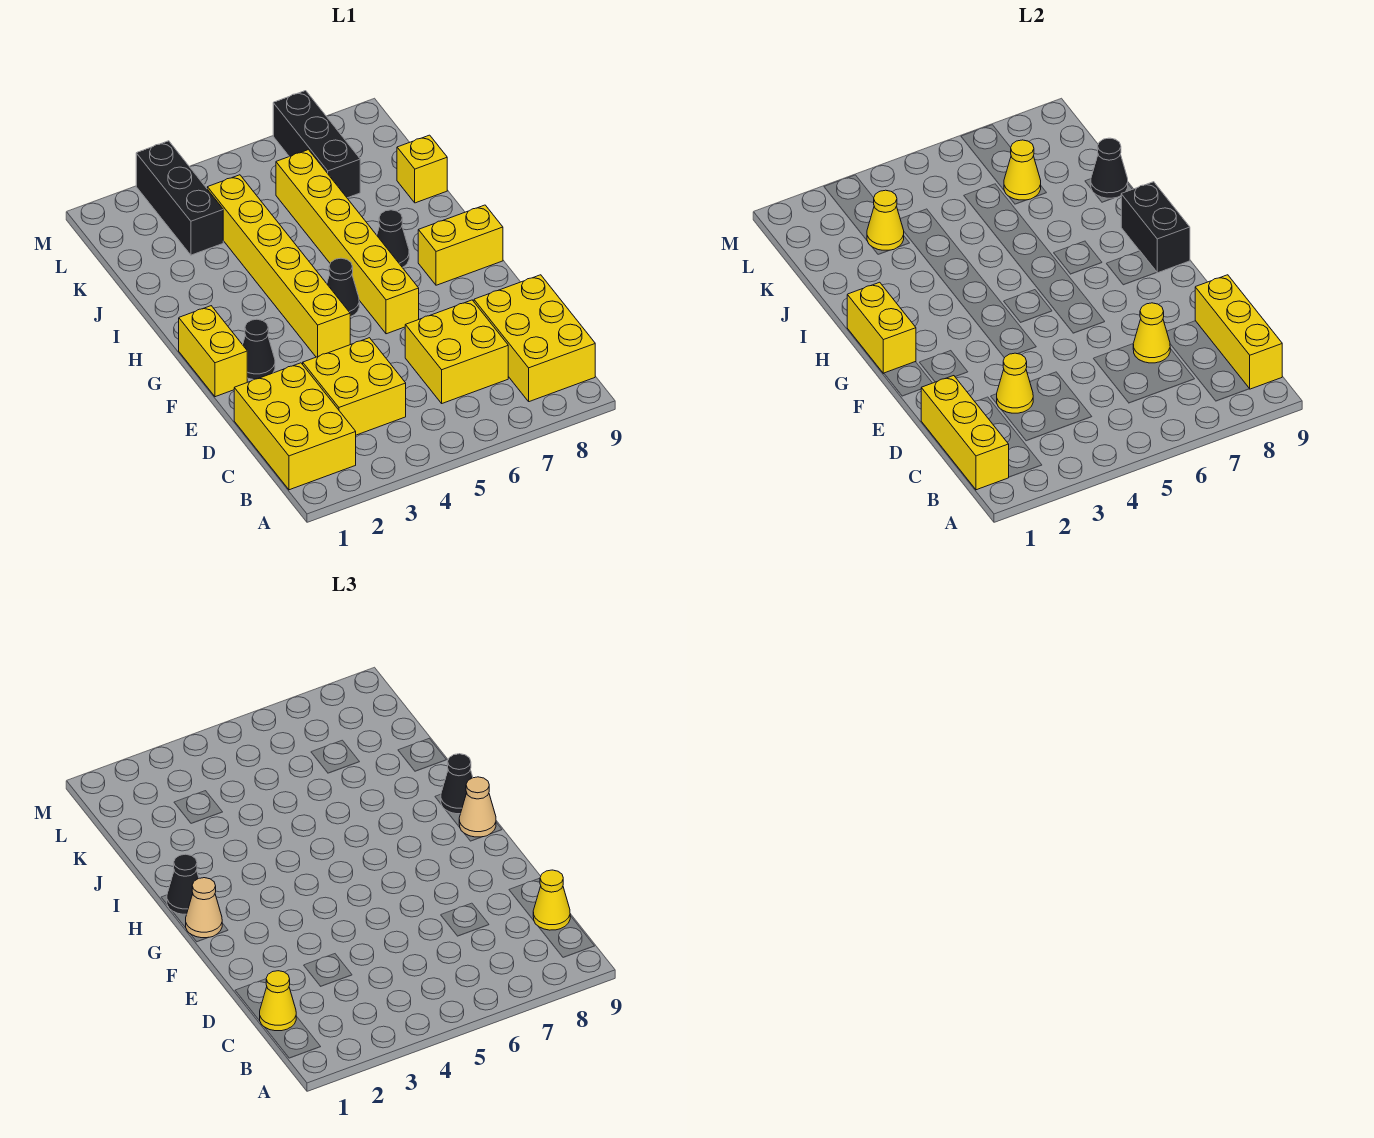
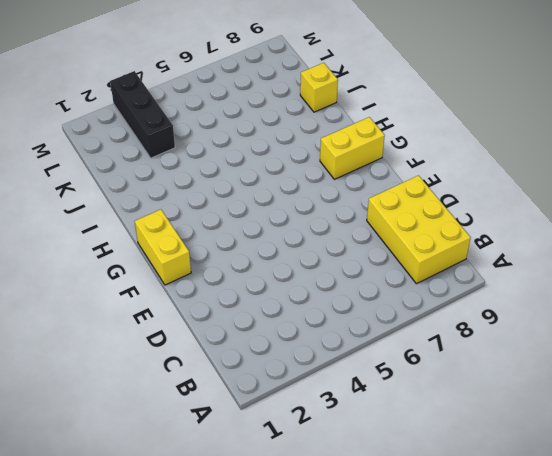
none -> yellow brick B1:D2 level 1
none -> yellow brick C3:D4 level 1
none -> yellow brick C6:D7 level 1

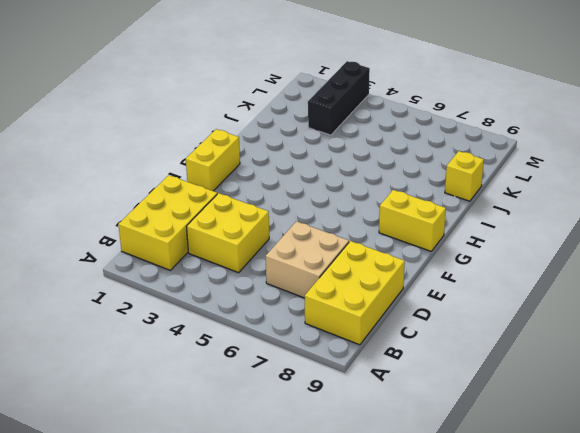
tan brick C6:D7 level 1 -> yellow brick C6:D7 level 1
none -> black cone F2 level 1
none -> yellow brick F4:K4 level 1
none -> yellow brick F6:K6 level 1

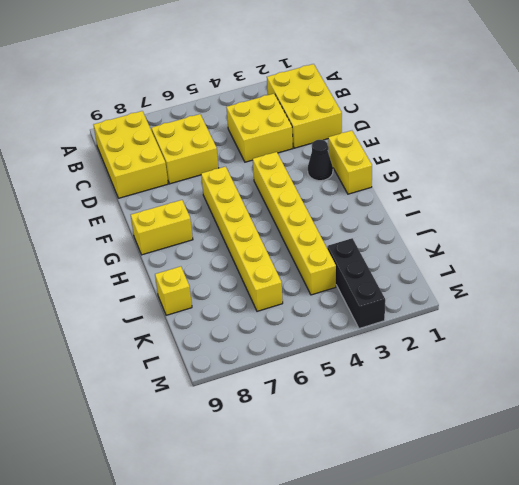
none -> black cone G5 level 1
none -> black cone H7 level 1
none -> black brick K7:M7 level 1

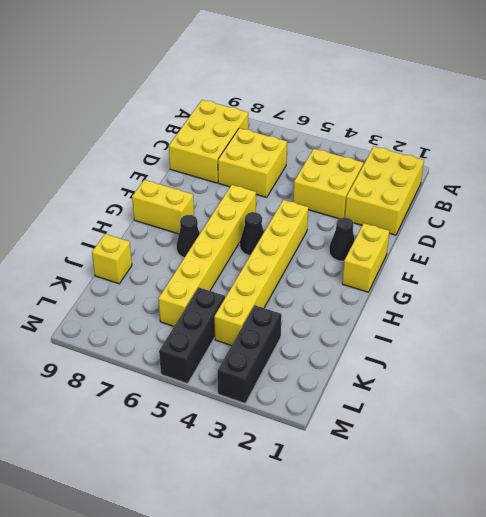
black brick K5:M5 level 1 -> black brick K7:M7 level 1
none -> yellow brick B1:D1 level 2
none -> yellow brick B9:D9 level 2
none -> yellow cone D3 level 2

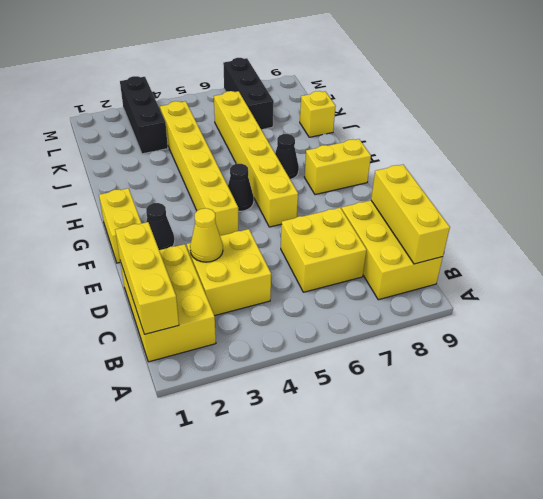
none -> yellow cone D7 level 2
none -> yellow brick G1:H1 level 2
none -> black brick G9:H9 level 2

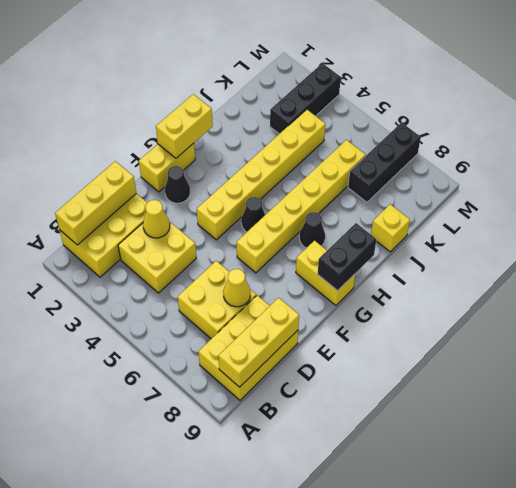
none -> black cone J9 level 2
none -> yellow cone K3 level 2
none -> yellow cone K7 level 2

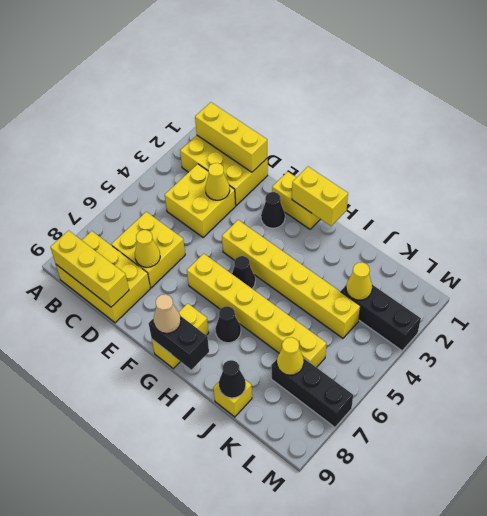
none -> yellow cone C1 level 3
none -> yellow cone C9 level 3
none -> tan cone G1 level 3

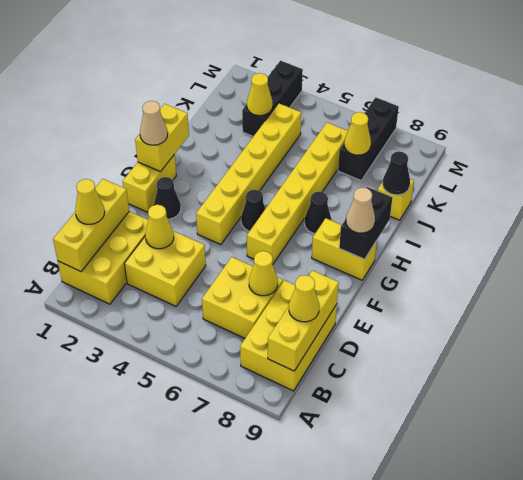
none -> black cone H1 level 3
none -> black cone H9 level 3

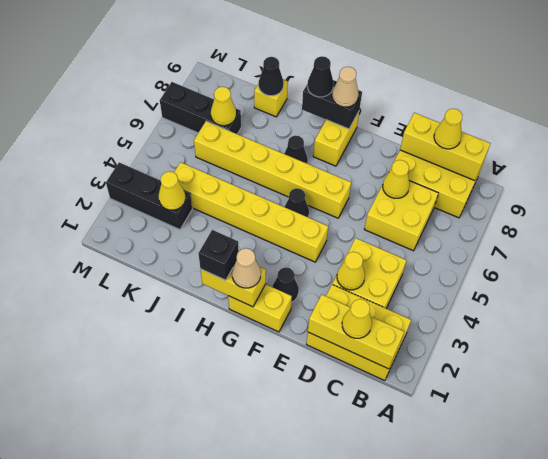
black brick H1 level 3 -> black cone H1 level 3

